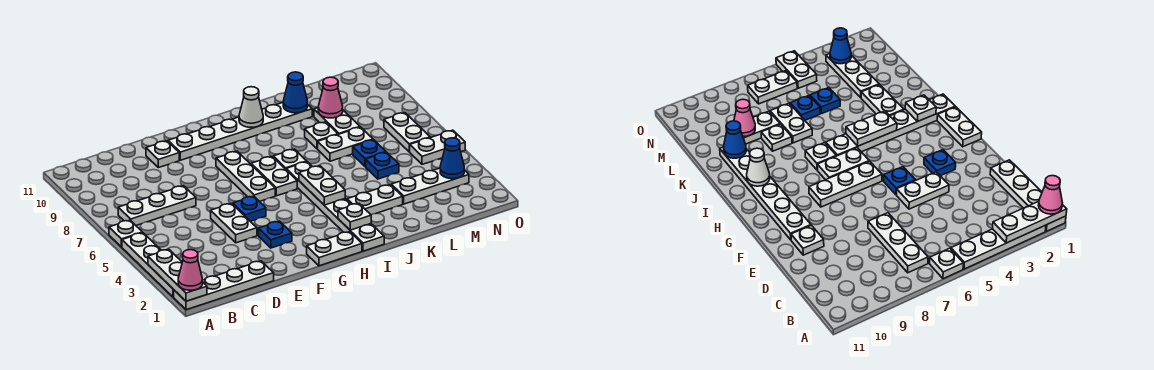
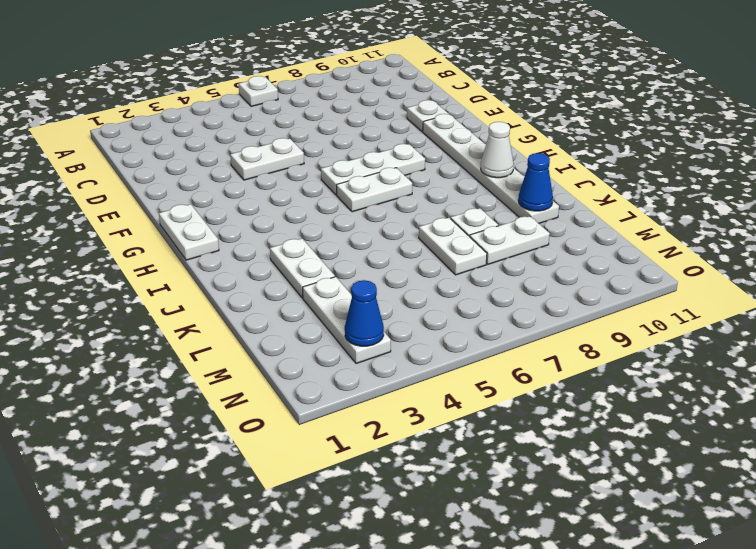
none -> white plate A1:D1 level 1
none -> white plate A2:A5 level 1
none -> white plate B7:D7 level 1
none -> blue plate F3 level 1

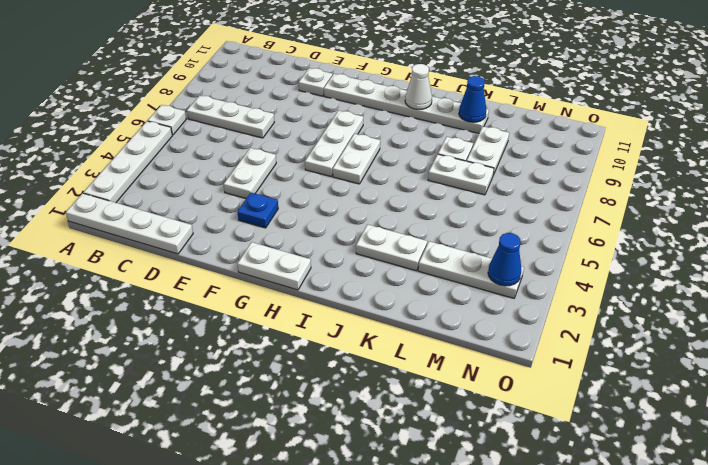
none -> blue plate F5 level 1
none -> white plate I1:I6 level 1
none -> white plate I7 level 1
none -> blue plate L5 level 1

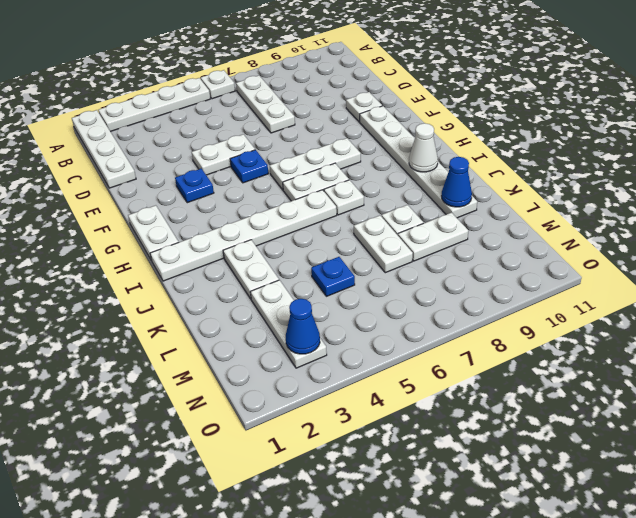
none -> blue plate L6 level 1
none -> white plate N5:O5 level 1
none -> white plate N6:N7 level 1
none -> white plate A1:A3 level 2

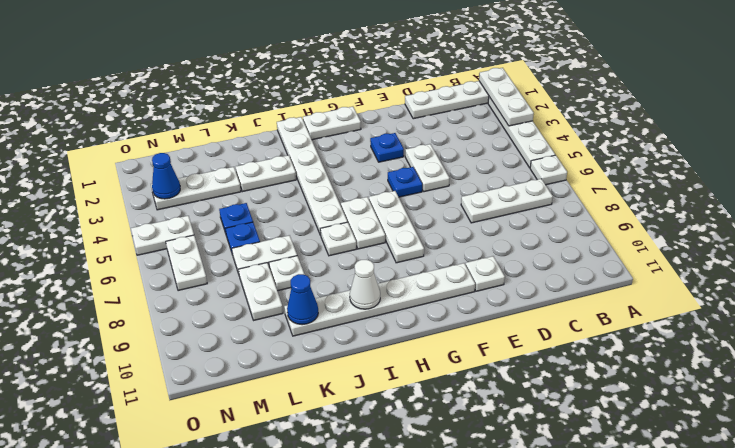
none -> white plate I2 level 2
none -> white plate I4:I5 level 2
none -> pink cone L9 level 2
none -> pink cone A1 level 3

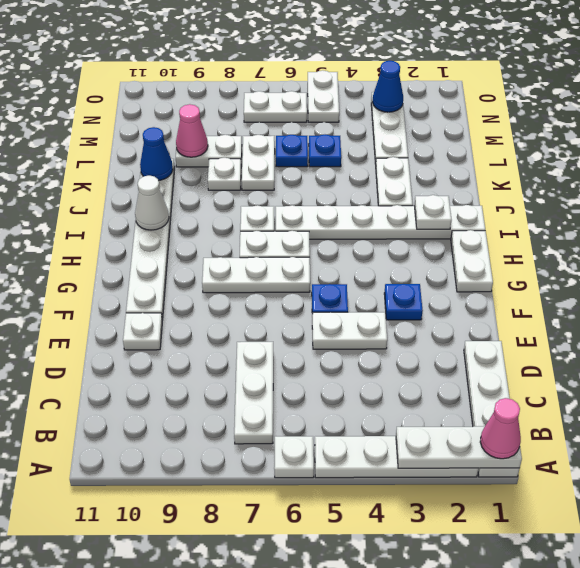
none -> white plate I4:I5 level 2

